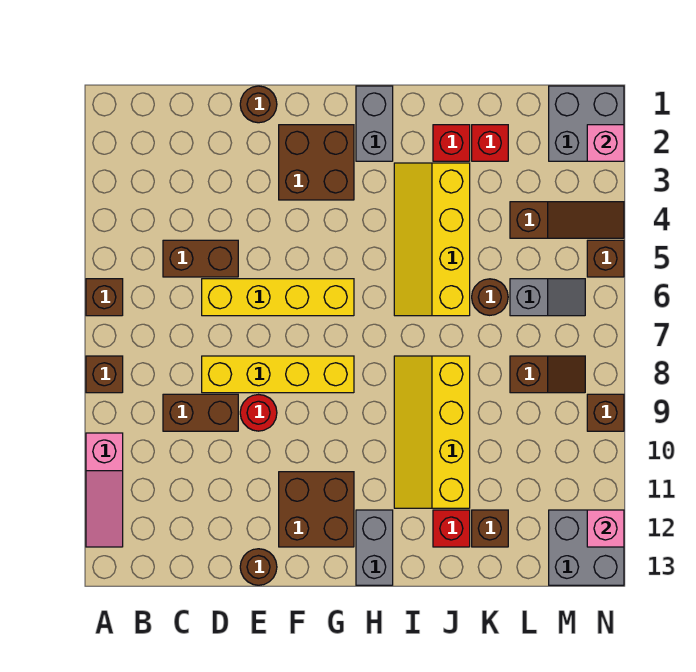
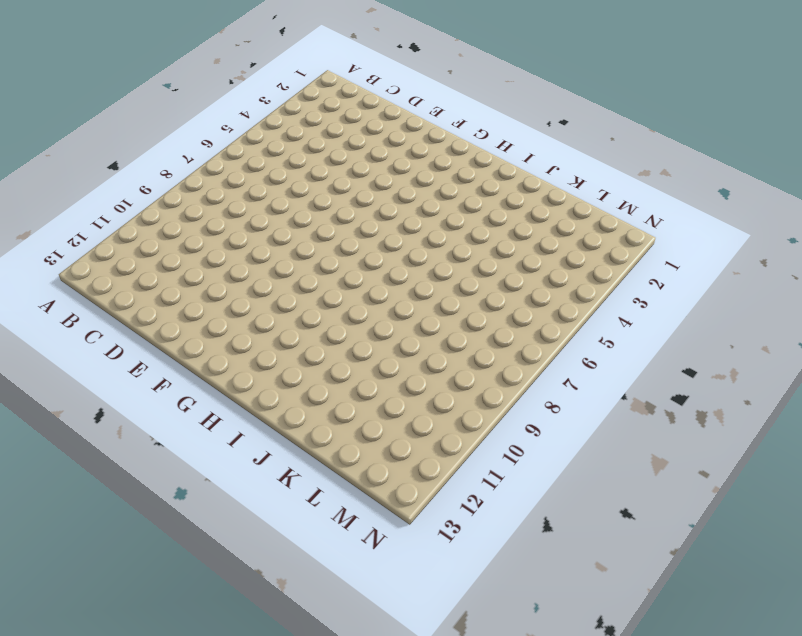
none -> brown brick A6 level 1
none -> brown brick A8 level 1
none -> pink slope A10:A12 level 1 top 10
none -> brown brick C5:D5 level 1

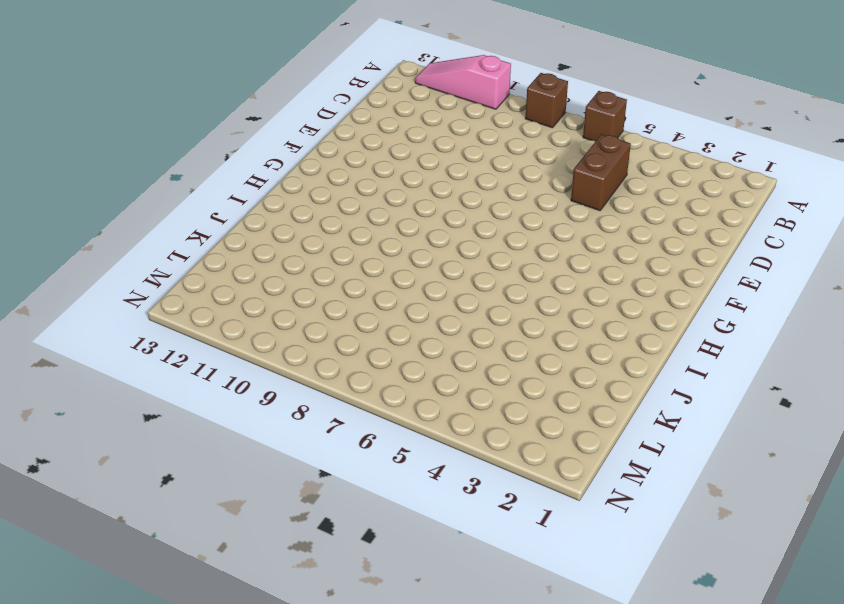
none -> brown brick C9:D9 level 1
none -> yellow brick D6:G6 level 1
none -> yellow brick D8:G8 level 1
none -> brown round brick E1 level 1

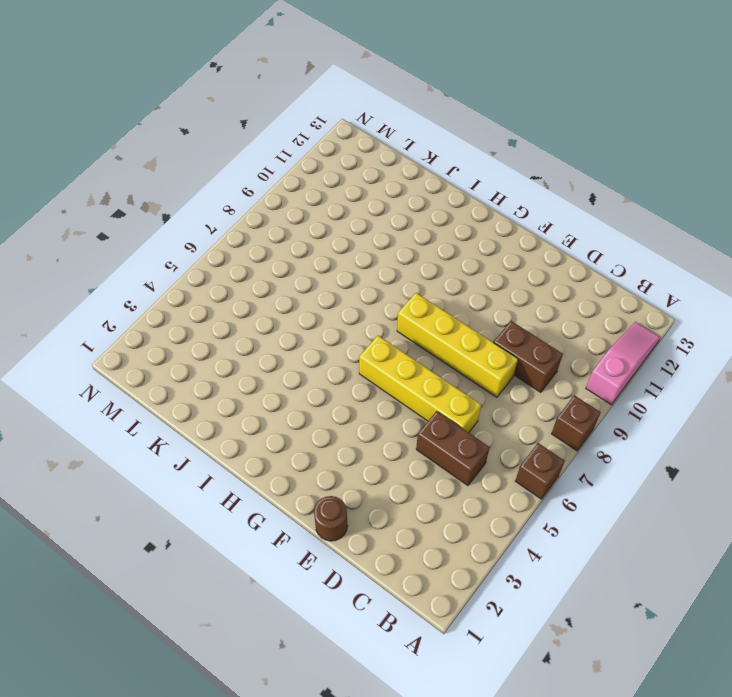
none -> red round brick E9 level 1
none -> brown round brick E13 level 1
none -> brown brick F2:G3 level 1
none -> brown brick F11:G12 level 1

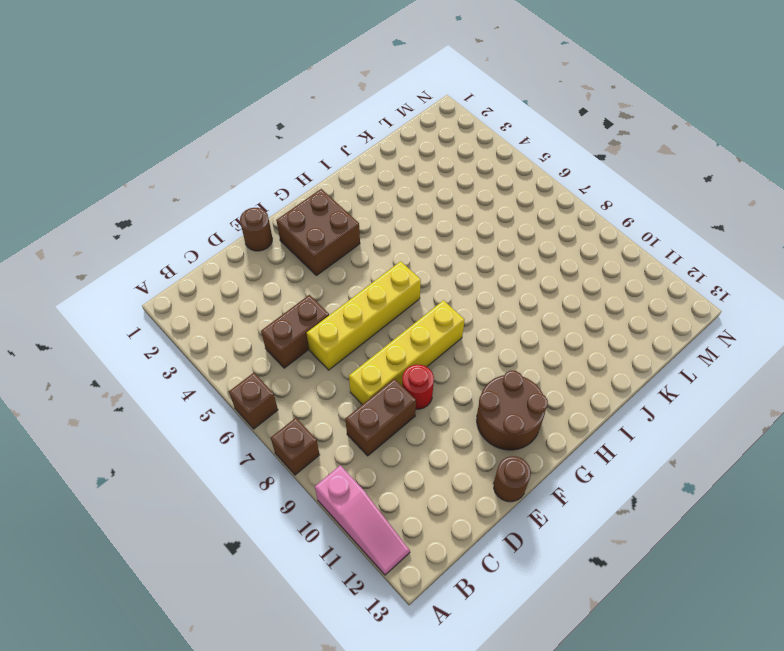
brown round brick F11:G12 level 1 -> brown brick F11:G12 level 1
none -> grey brick H1:H2 level 1
none -> grey brick H12:H13 level 1
none -> yellow slope I3:J6 level 1 top J
none -> yellow slope I8:J11 level 1 top J

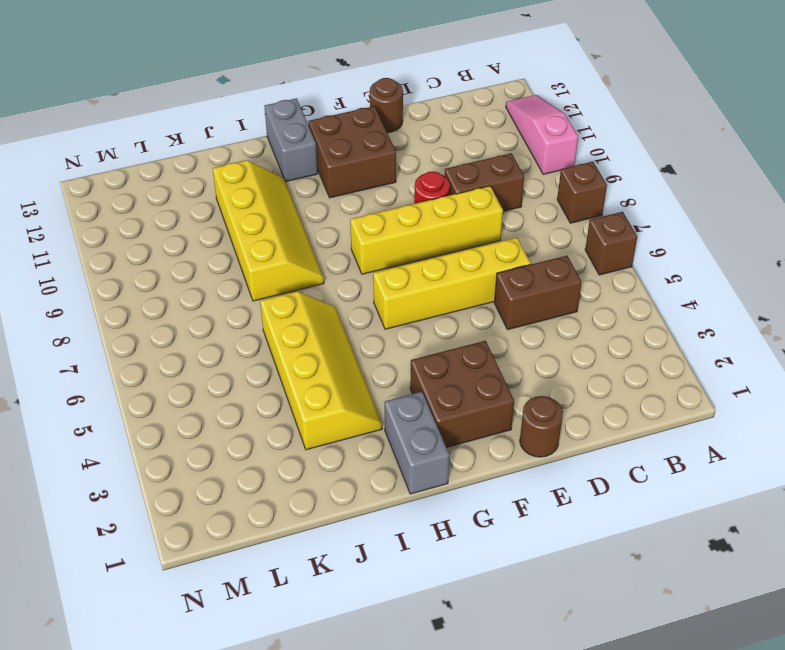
none -> red brick J2 level 1
none -> red brick J12 level 1
none -> red brick K2 level 1
none -> brown round brick K6 level 1

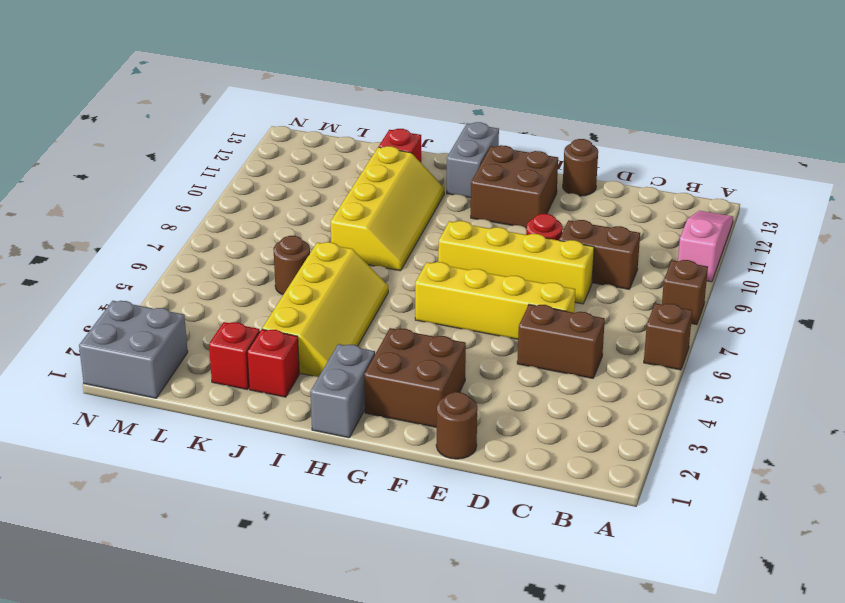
none -> brown brick K12 level 1
none -> brown slope L4:N4 level 1 top L
none -> grey slope L6:M6 level 1 top L
none -> brown slope L8:M8 level 1 top L

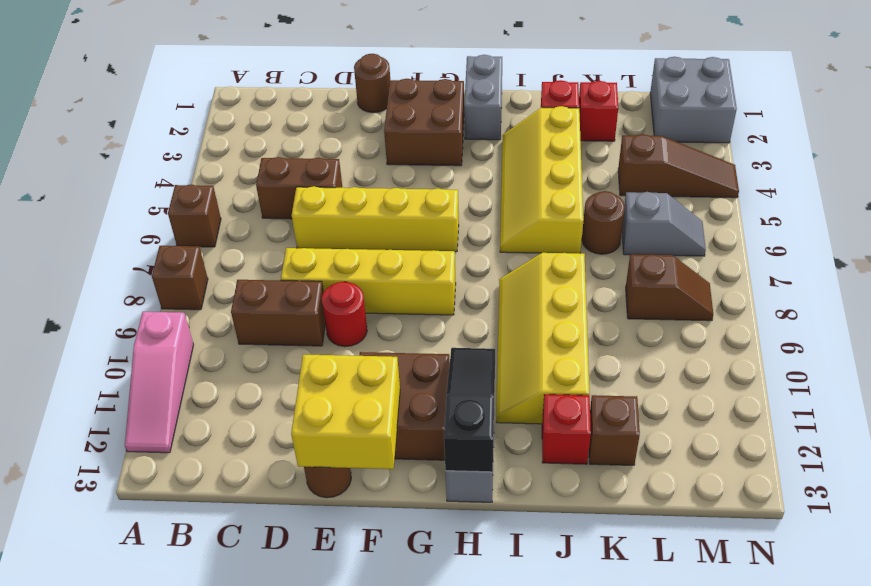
yellow brick E12:F13 level 2 -> none
black slope H11:H13 level 2 top 13 -> none
none -> grey brick M12:N13 level 1
none -> brown brick N5 level 1
none -> brown brick N9 level 1
none -> pink brick N2 level 2

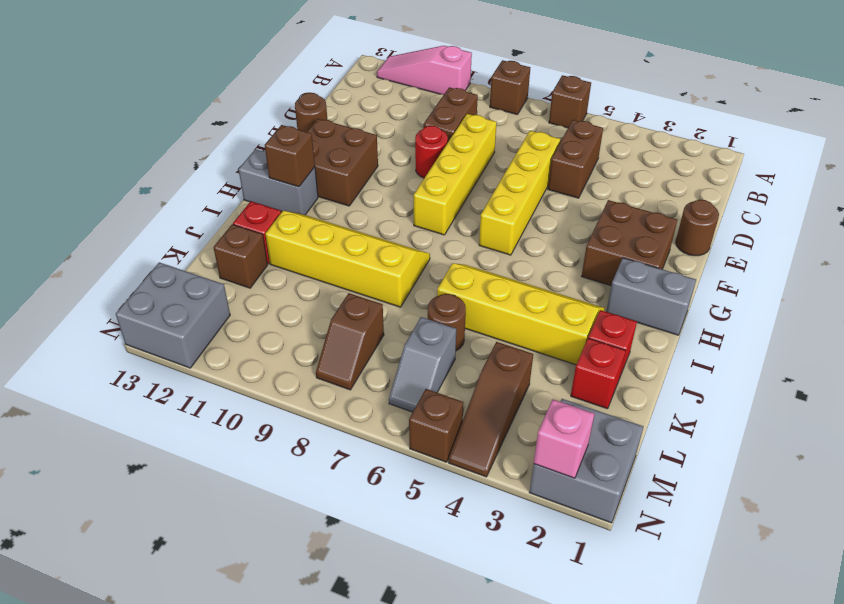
brown brick H12 level 2 -> brown brick N9 level 1
none -> pink brick N12 level 2

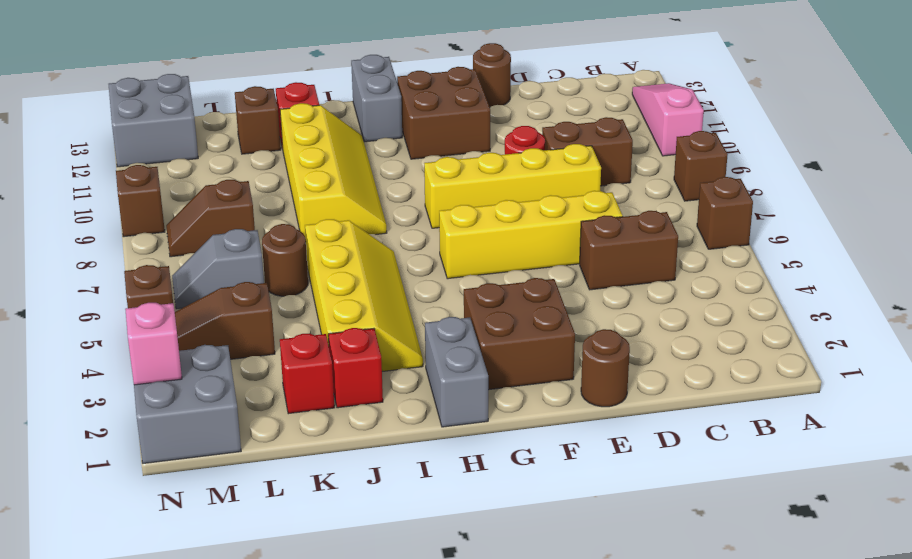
none -> pink brick N12 level 2

